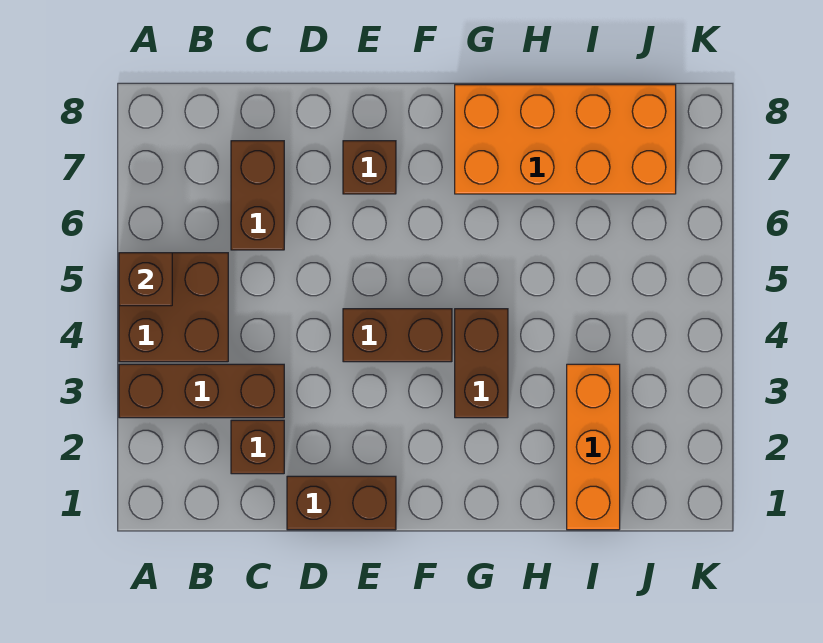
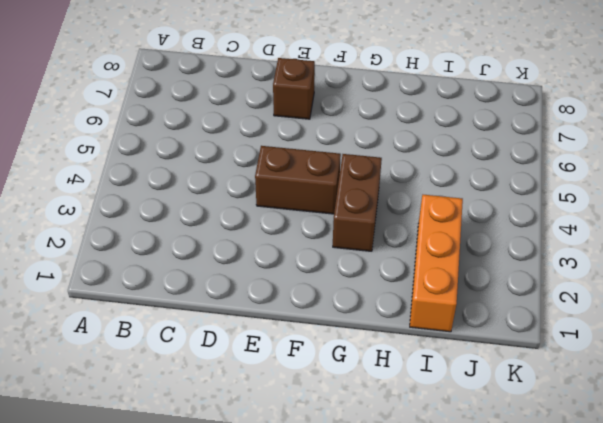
none -> brown brick A3:C3 level 1
none -> brown brick A4:B5 level 1

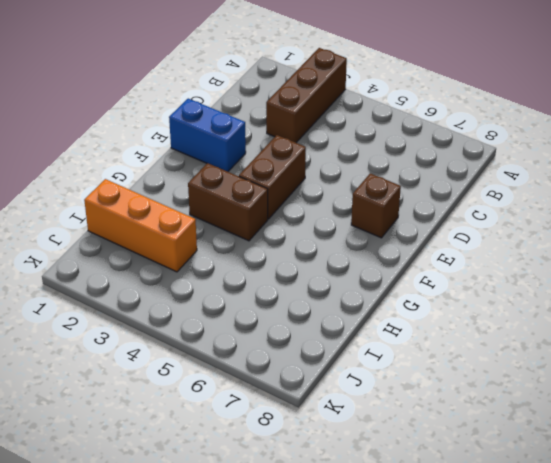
blue brick E1:E2 level 1 -> brown brick D1:E1 level 1
none -> brown brick A4:B5 level 1
none -> brown brick C2 level 1

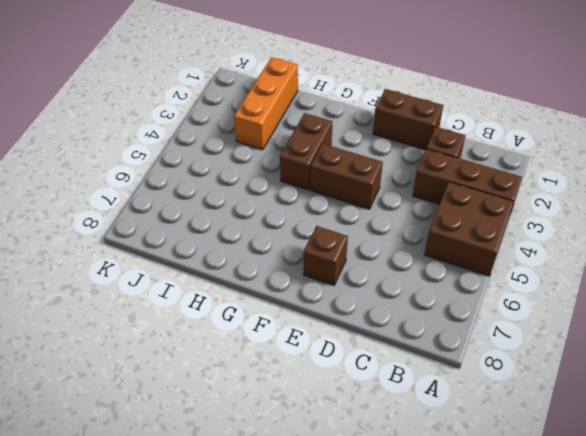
none -> brown brick C6:C7 level 1
none -> orange brick G7:J8 level 1

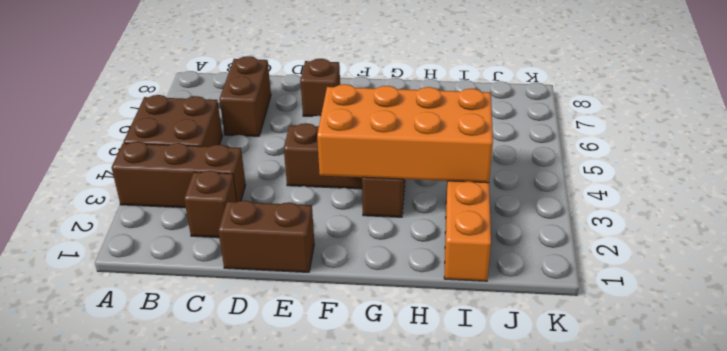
orange brick F3:I4 level 2 -> orange brick G7:J8 level 1
none -> brown brick A5 level 2

